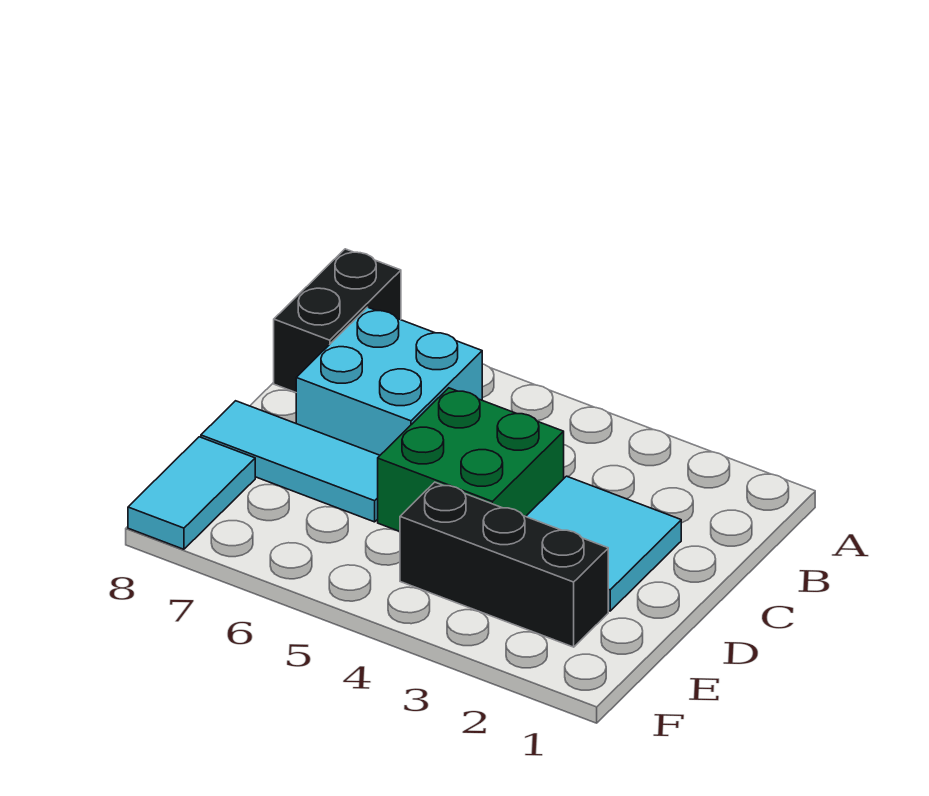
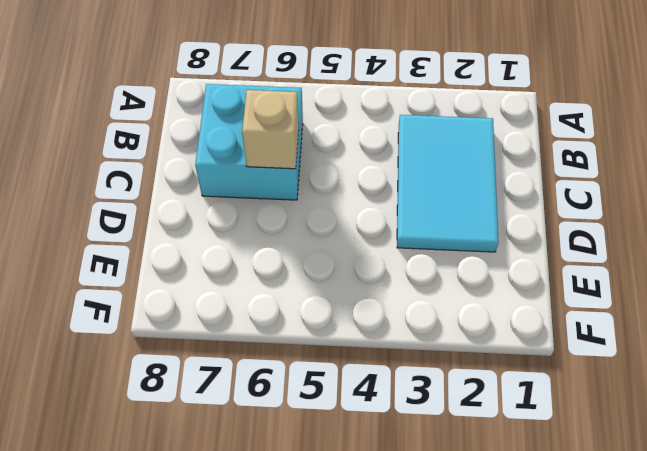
cyan tile B2:D3 level 1 -> cyan tile C2:D3 level 1
tan brick C6 level 2 -> none
none -> black brick A8:B8 level 1
none -> green brick C4:D5 level 1

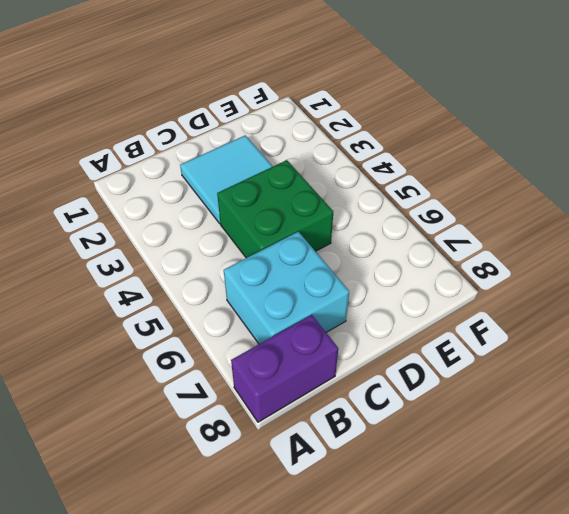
purple brick A8:B8 level 1 -> black brick A8:B8 level 1
none -> cyan tile D6:D8 level 1
none -> black brick E2:E4 level 1

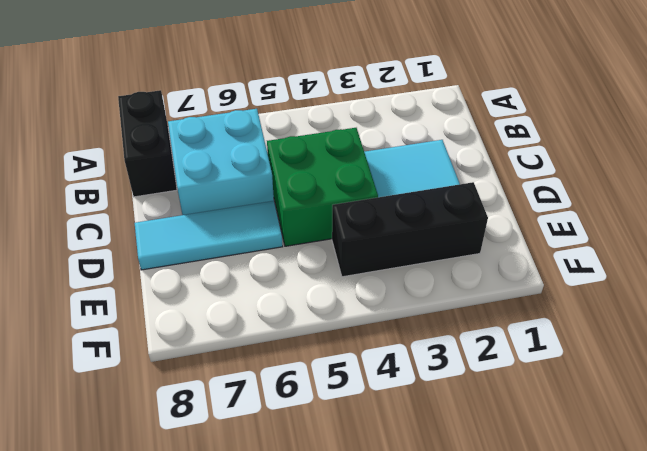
none -> cyan tile E8:F8 level 1

